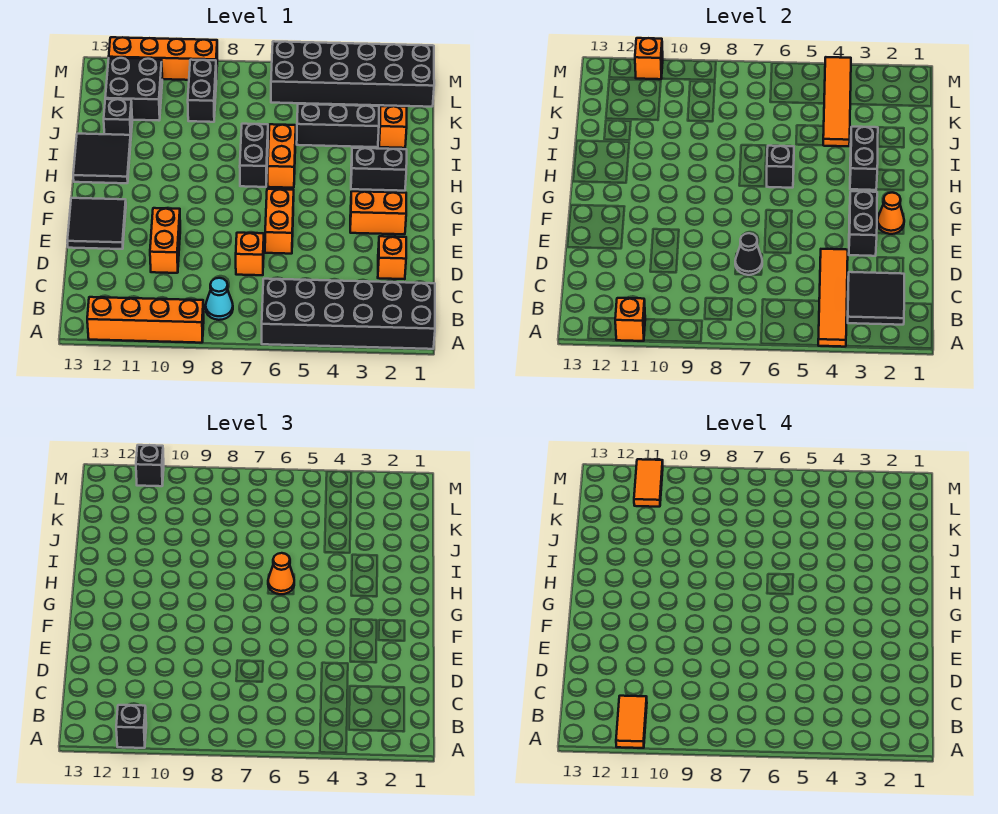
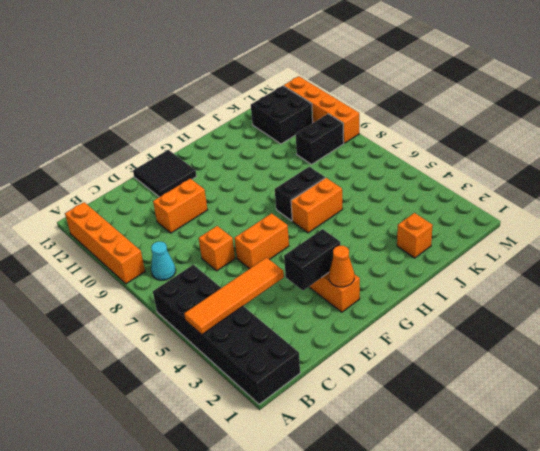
none -> orange brick D2 level 1
none -> black brick H2:H3 level 1
none -> black tile H12:I13 level 1
none -> black brick J3:J5 level 1

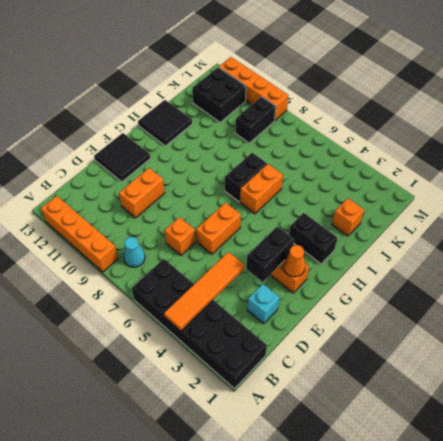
cyan brick D2 level 1 -> orange brick D2 level 1
none -> black brick J3:J5 level 1
none -> black brick J12 level 1
none -> black brick L1:M6 level 1
none -> orange brick A11 level 2

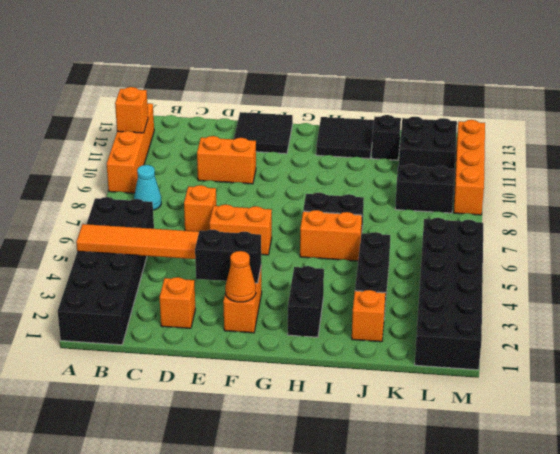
none -> black tile B2:C3 level 2
none -> black cone D7 level 2
none -> black brick H3:I3 level 2
none -> black brick H6 level 2

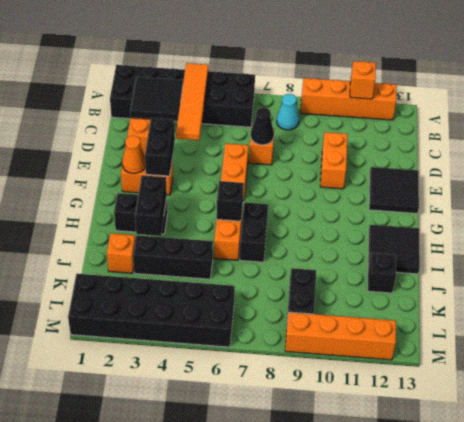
none -> black brick K11:L12 level 1
none -> orange tile J4:M4 level 2
none -> orange brick M11 level 2
none -> black brick A11 level 3

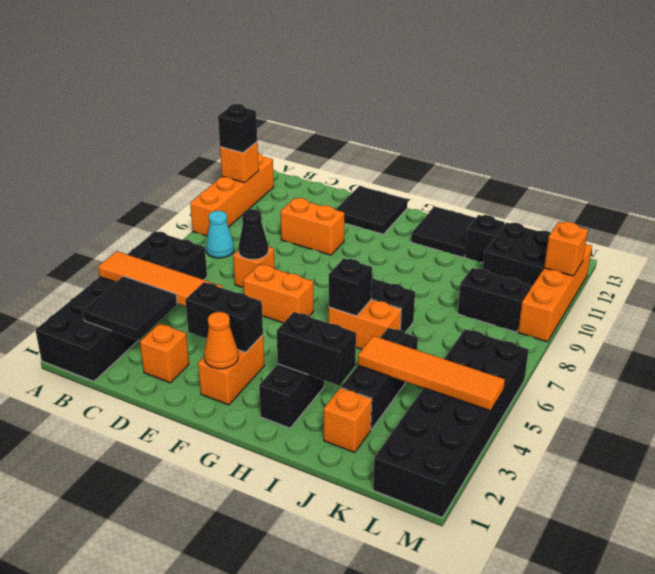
none -> orange cone H6 level 3
none -> black brick M11 level 3
none -> orange tile A11:B11 level 4
none -> orange tile L11:M11 level 4

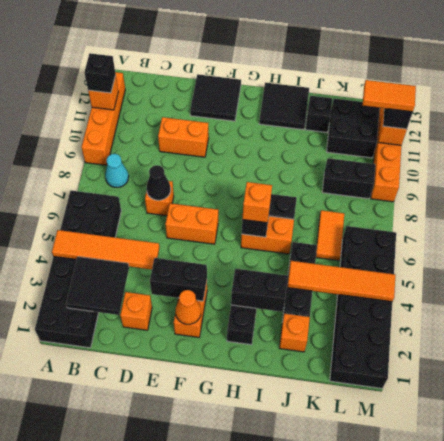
orange brick H6 level 3 -> orange cone H6 level 3
orange tile K6:K7 level 1 -> orange tile A11:B11 level 4

